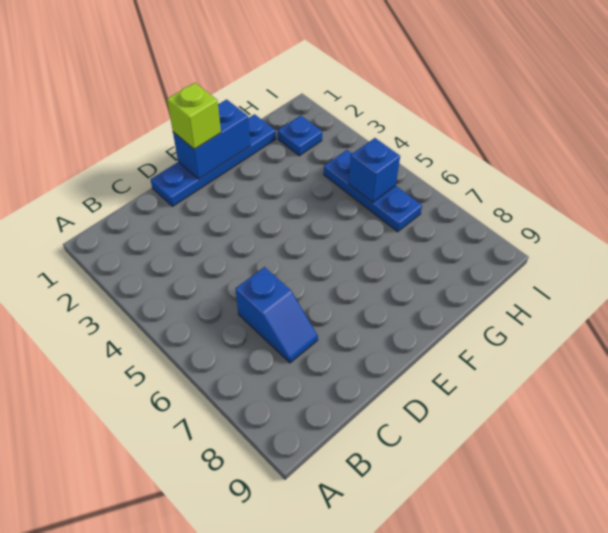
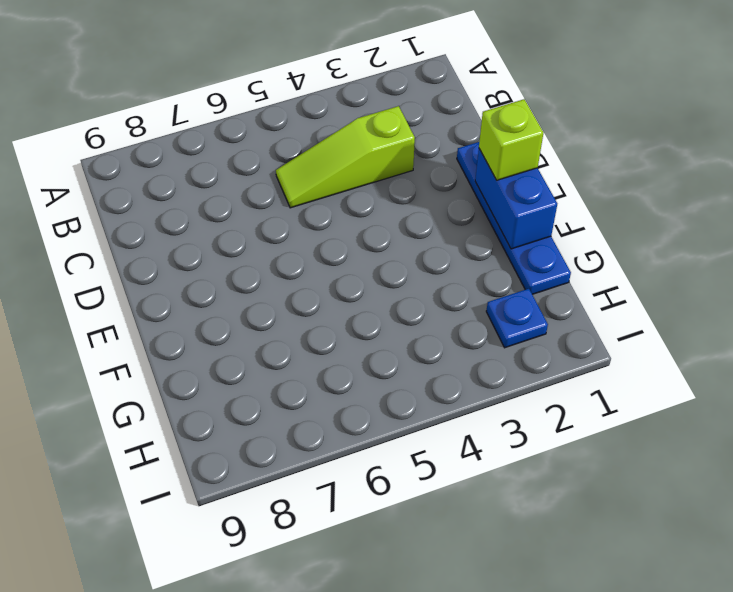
lime slope C3:C5 level 1 top 3 -> none
none -> blue slope C6:C7 level 1 top 6
none -> blue plate H4:H6 level 1

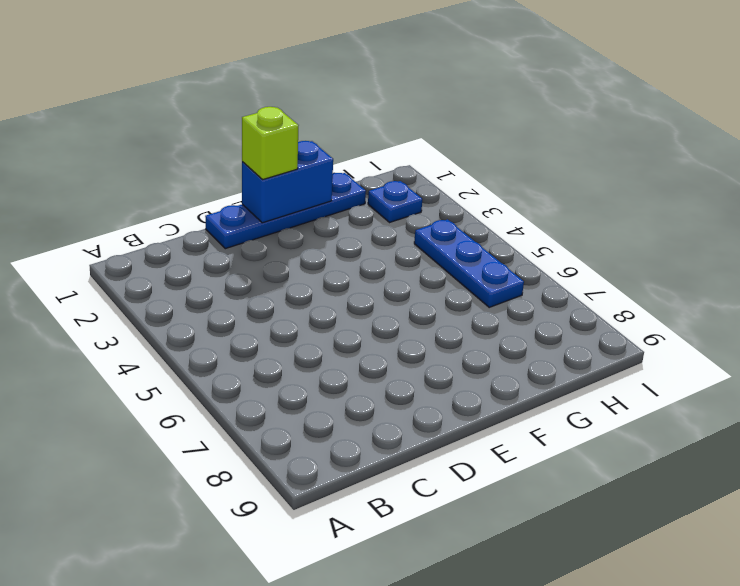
none -> blue slope C6:C7 level 1 top 6
none -> blue brick H5 level 2

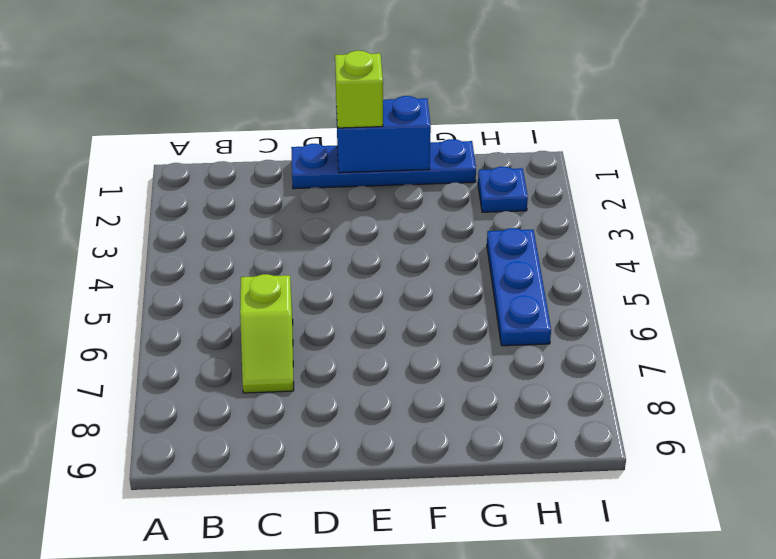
lime slope C6:C7 level 1 top 6 -> blue slope C6:C7 level 1 top 6
none -> blue brick H5 level 2

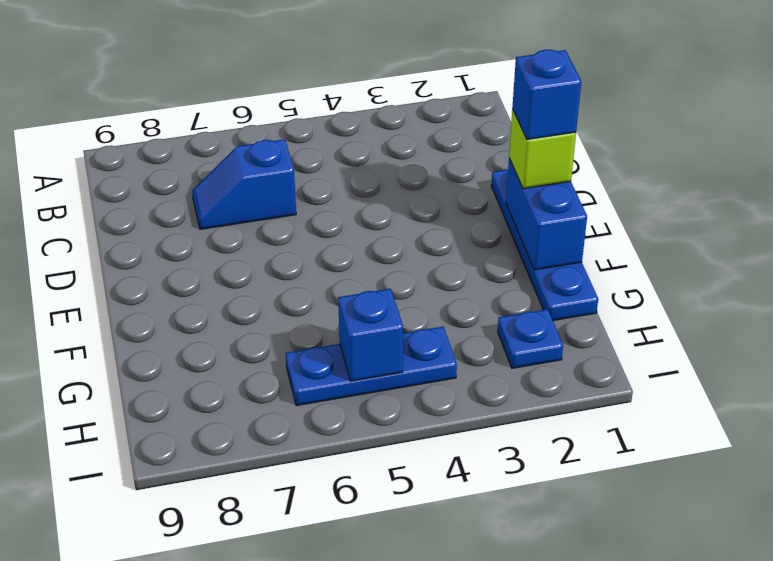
blue brick E1 level 4 -> none

